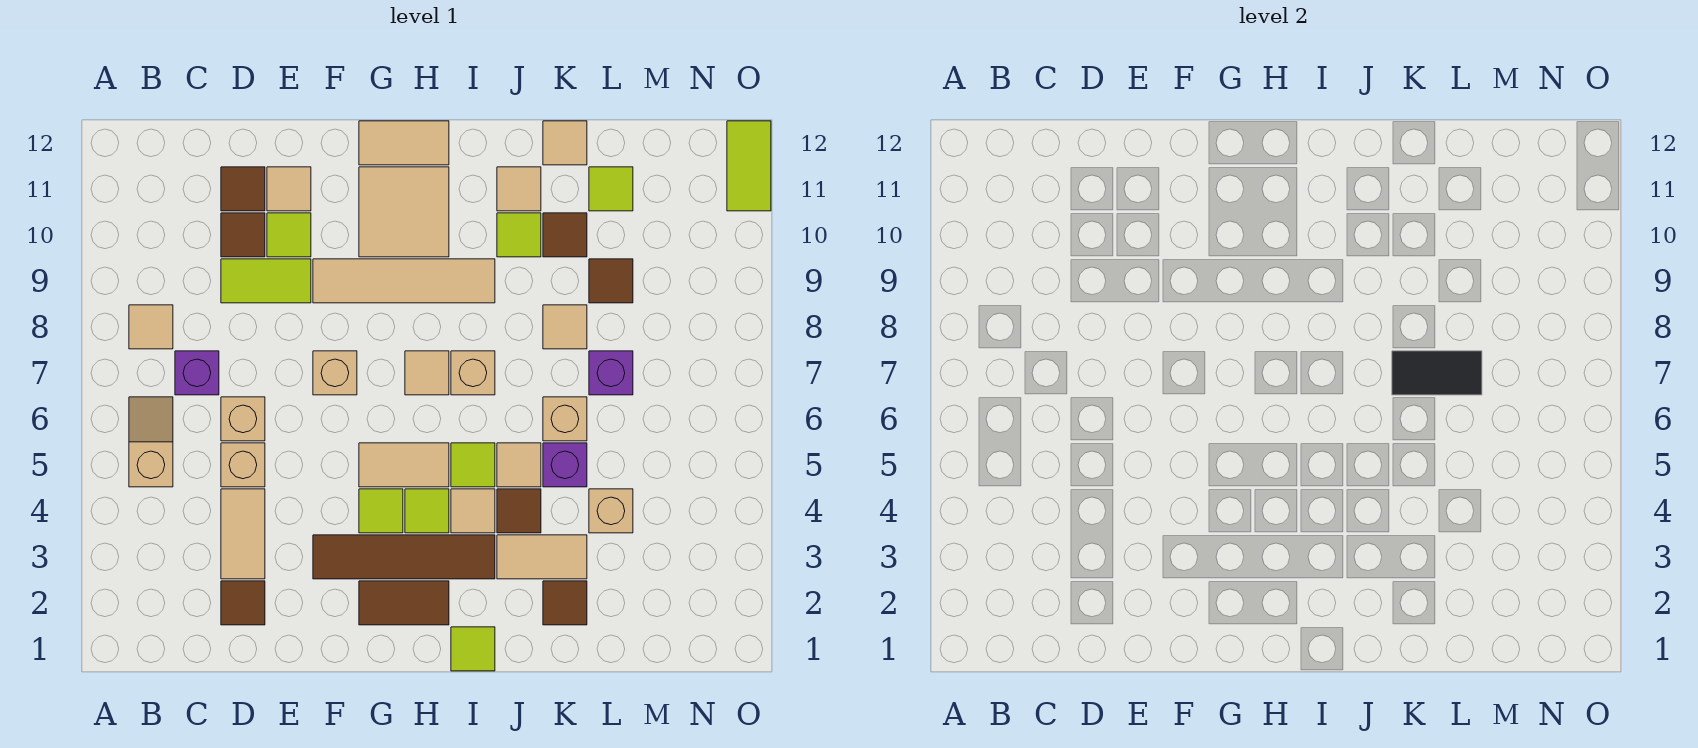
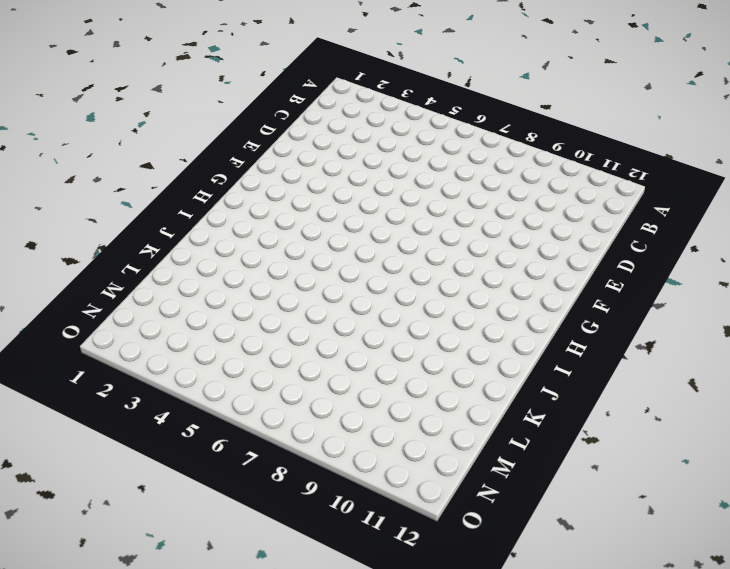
none -> tan slope B5:B6 level 1 top 5
none -> tan tile B8 level 1
none -> purple brick C7 level 1
none -> brown tile D2 level 1

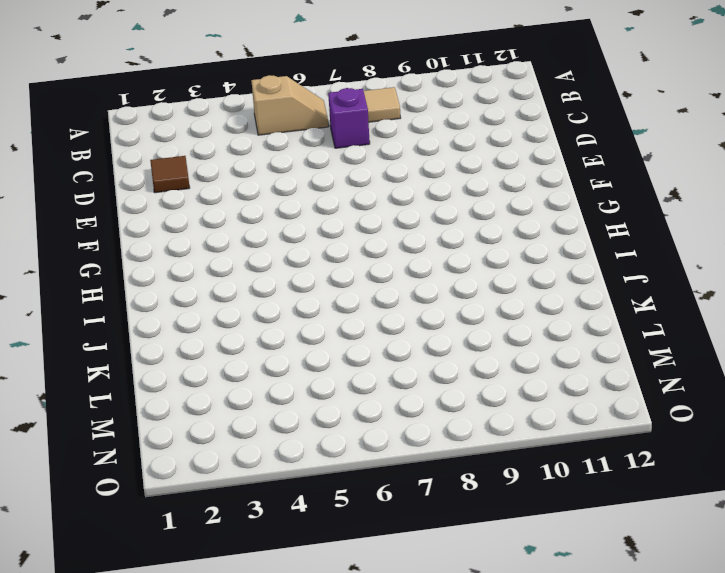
none -> tan tile D3:D4 level 1
none -> tan brick D5 level 1
none -> tan brick D6 level 1
none -> lime tile D9:E9 level 1

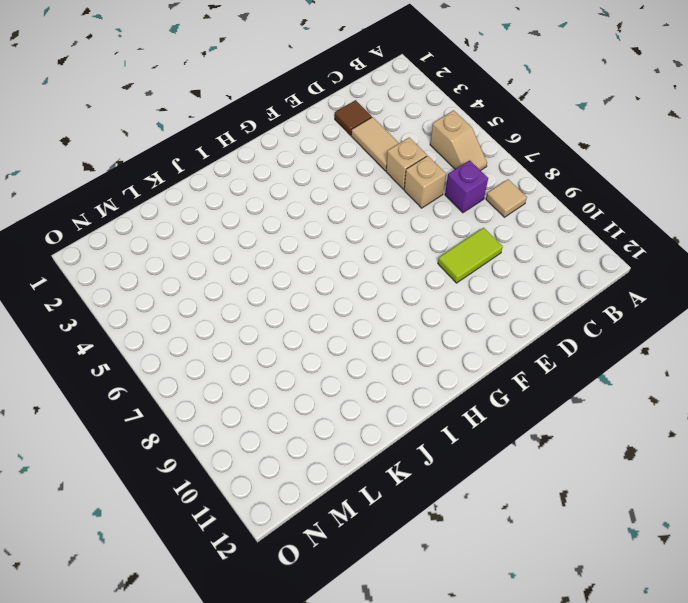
none -> brown tile D10 level 1
none -> brown tile D11 level 1
none -> lime tile E10 level 1
none -> tan tile E11 level 1

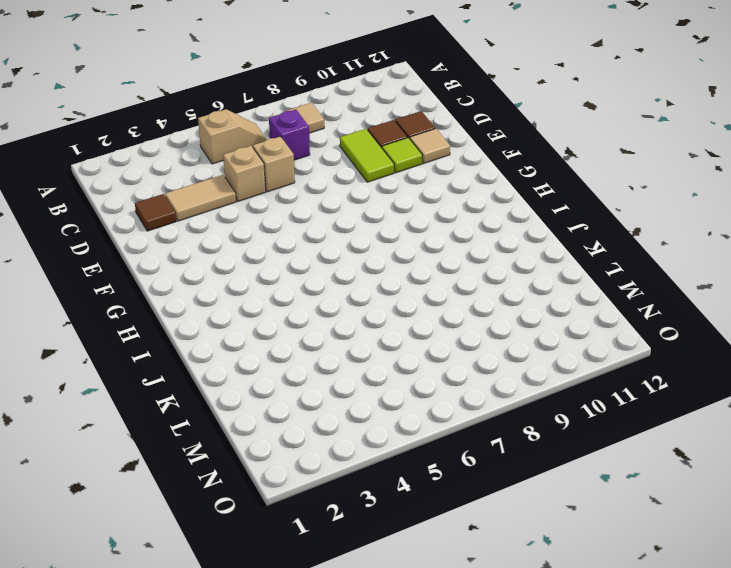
none -> brown tile F3:I3 level 1
none -> tan brick F7 level 1
none -> tan tile F9:I9 level 1
none -> brown tile G2:H2 level 1

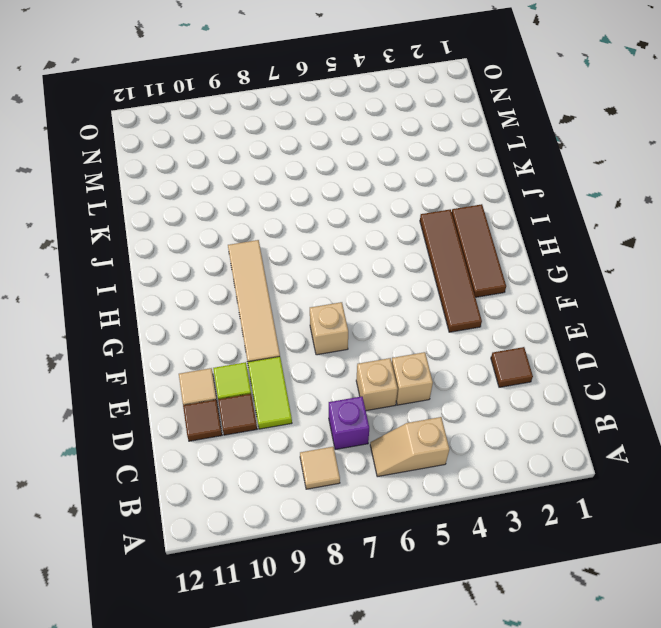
brown tile G2:I2 level 1 -> brown tile G2:H2 level 1
none -> tan tile D3:D4 level 1
none -> lime tile G4 level 1
none -> tan tile G5:H5 level 1
none -> tan tile G10:H11 level 1

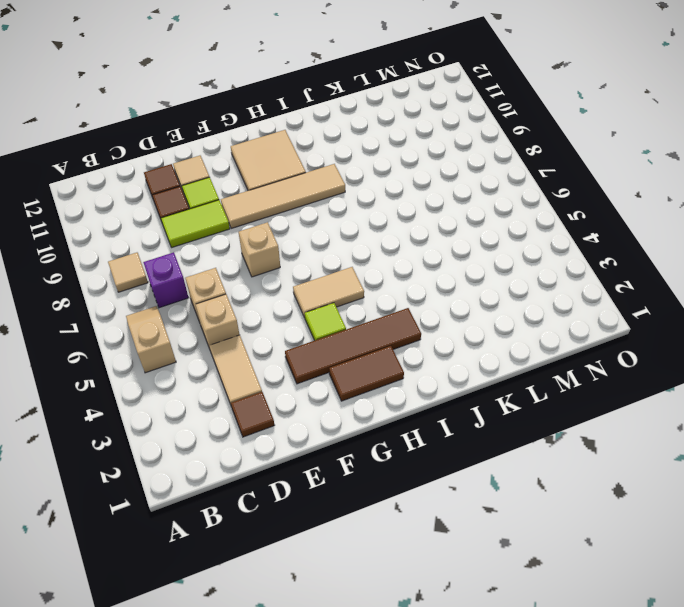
none -> tan tile G12:H12 level 1
none -> lime tile H4 level 1
none -> tan tile H7 level 1
none -> lime tile I1 level 1

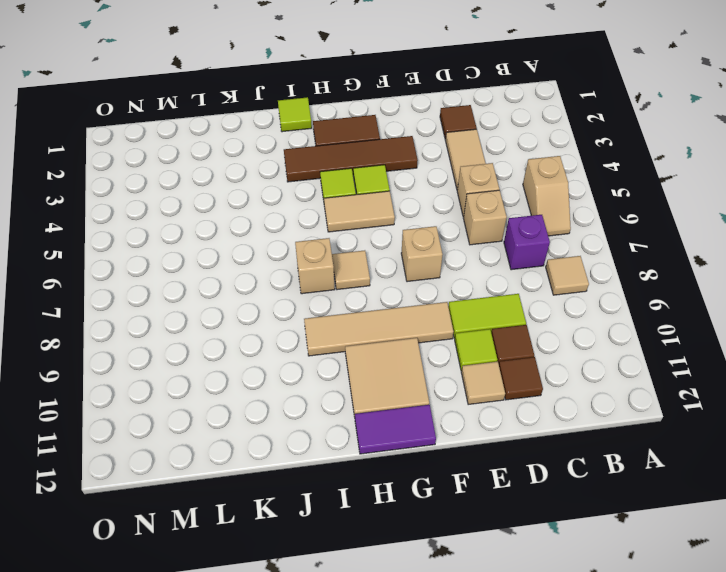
purple tile G12:H12 level 1 -> tan tile G12:H12 level 1
none -> tan tile I4 level 1
none -> lime tile I5 level 1
none -> tan tile J3:K3 level 1
none -> brown tile J4 level 1

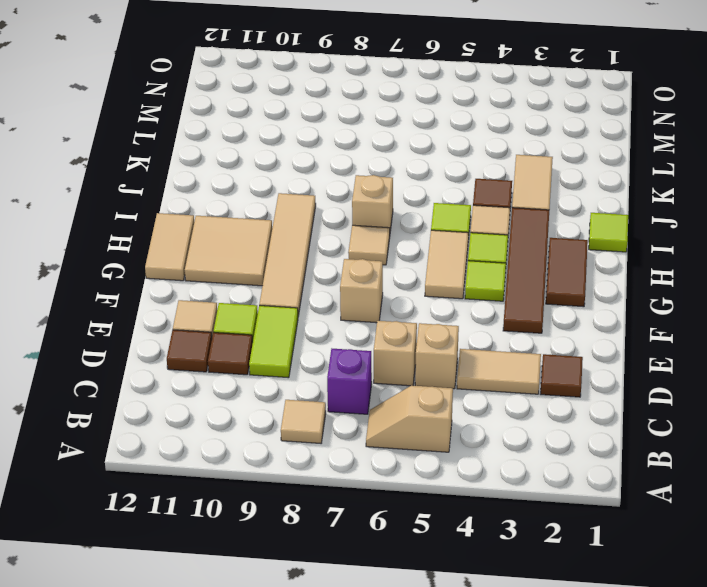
none -> tan tile J5 level 1
none -> lime tile J10 level 1
none -> tan tile J11 level 1
none -> brown tile K2 level 1

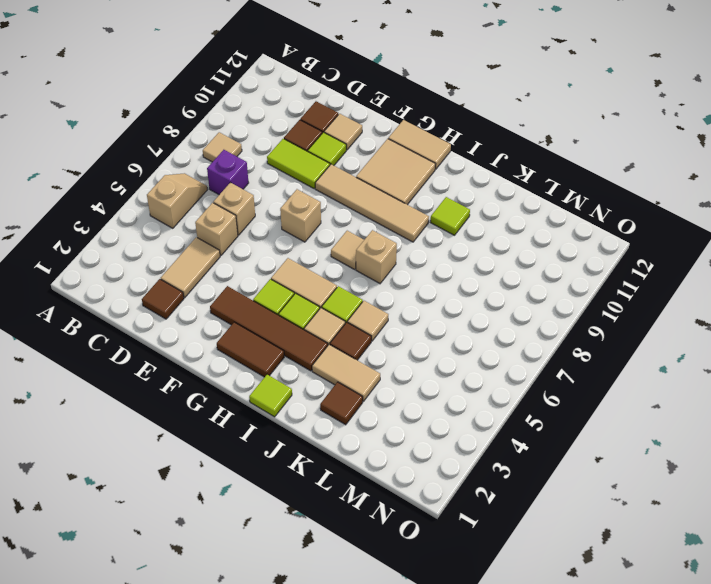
none -> tan tile J11 level 1
none -> purple brick K5 level 1
none -> tan brick K6 level 1
none -> tan tile K8 level 1

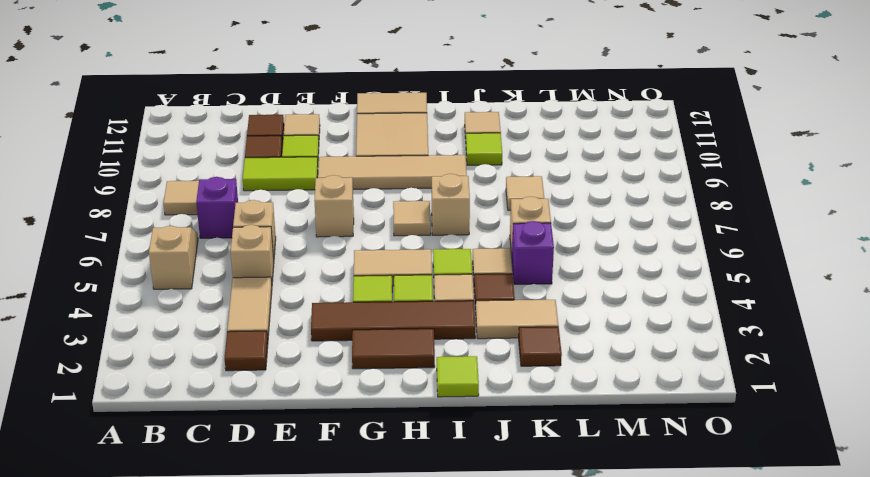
none -> brown tile K10 level 1
none -> tan tile K12 level 1
none -> tan brick L4 level 1
none -> purple brick L7 level 1

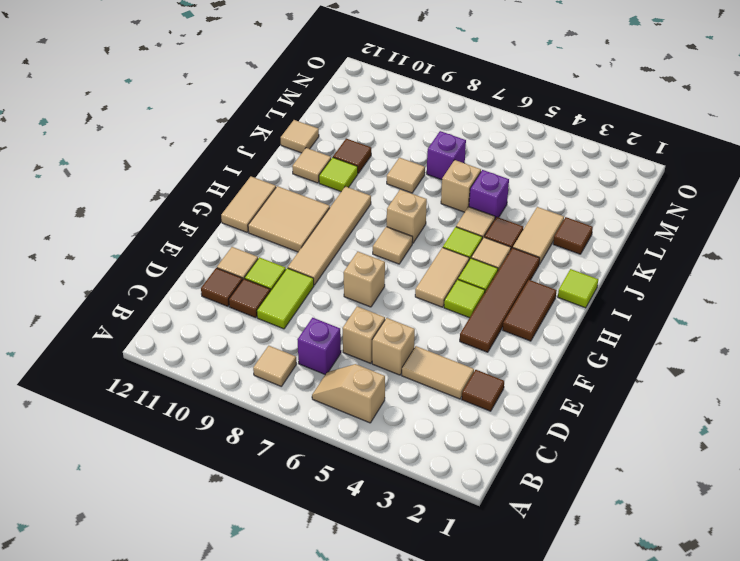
none -> tan brick L4 level 1
none -> brown tile L9 level 1
none -> lime tile L11 level 1
none -> lime tile O11:O12 level 1

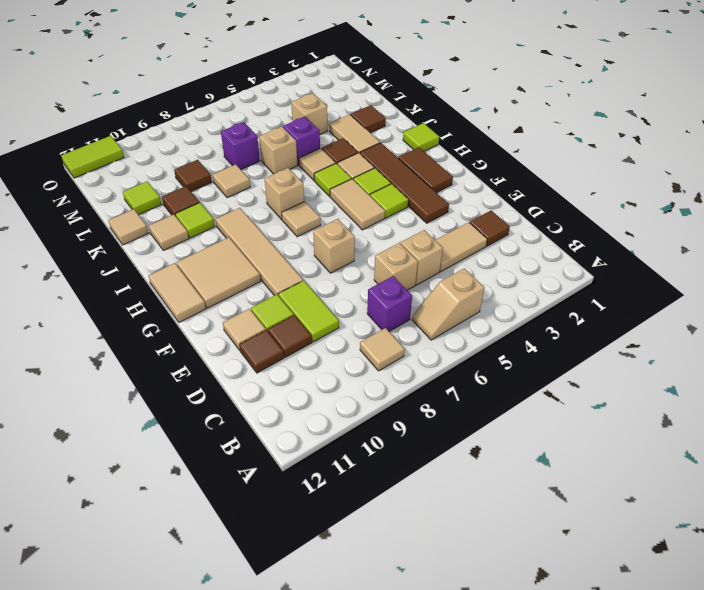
none -> black tile K7:L7 level 2

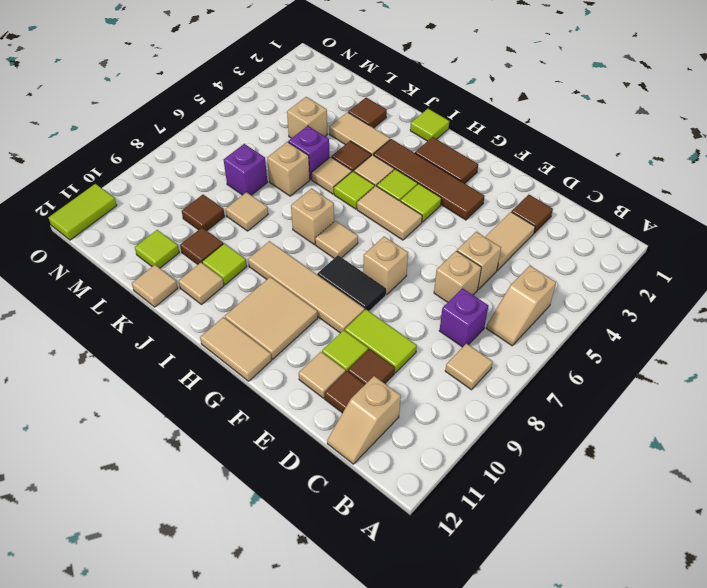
tan slope C11:C12 level 1 top 11 -> none
black tile F8:G8 level 1 -> black tile K7:L7 level 2

